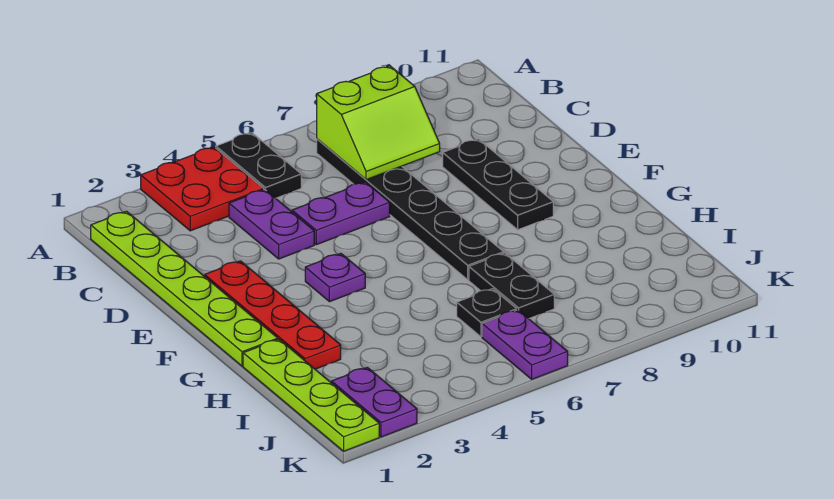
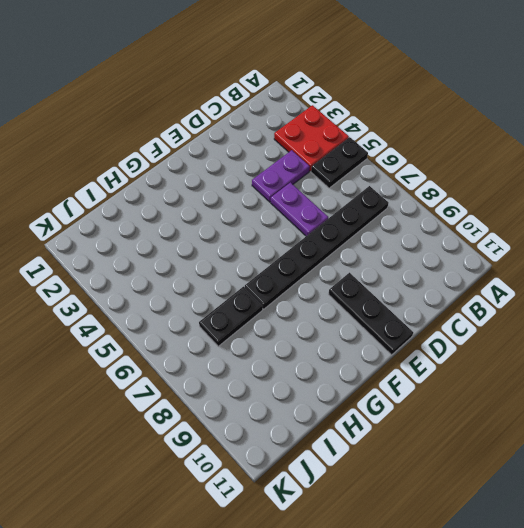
black plate E9:E11 level 1 -> black plate D9:F9 level 1
none -> lime plate B1:G1 level 1
none -> red plate E2:H2 level 1
none -> purple plate F4 level 1

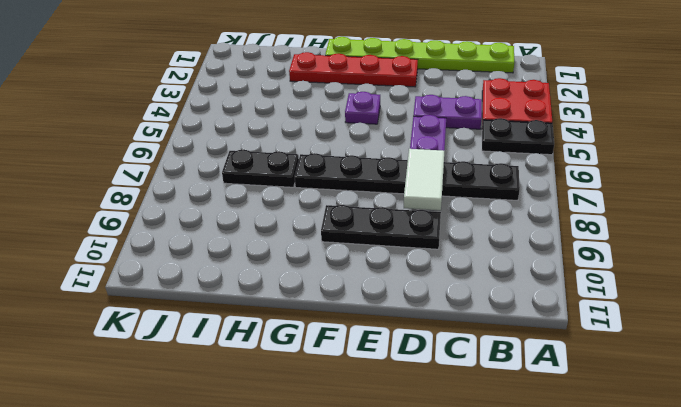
white tile D7:D8 level 2 -> none
none -> lime plate H1:K1 level 1
none -> black plate I6 level 1
none -> purple plate J2:K2 level 1

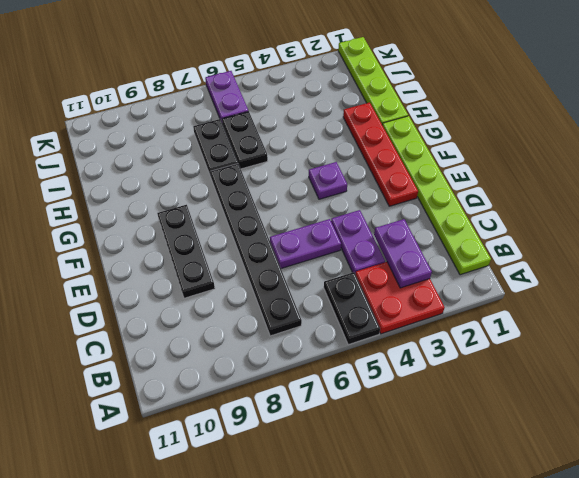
purple plate B3:C3 level 2 -> purple plate J2:K2 level 1
black plate H6:I6 level 1 -> black plate I6 level 1
none -> lime slope B7:C8 level 2 top B

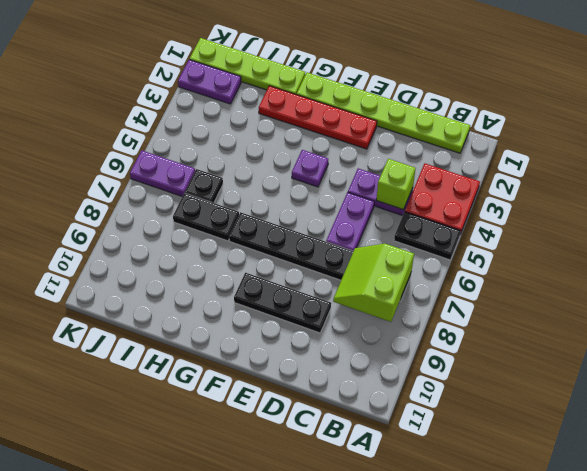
lime brick C4 level 2 -> none

